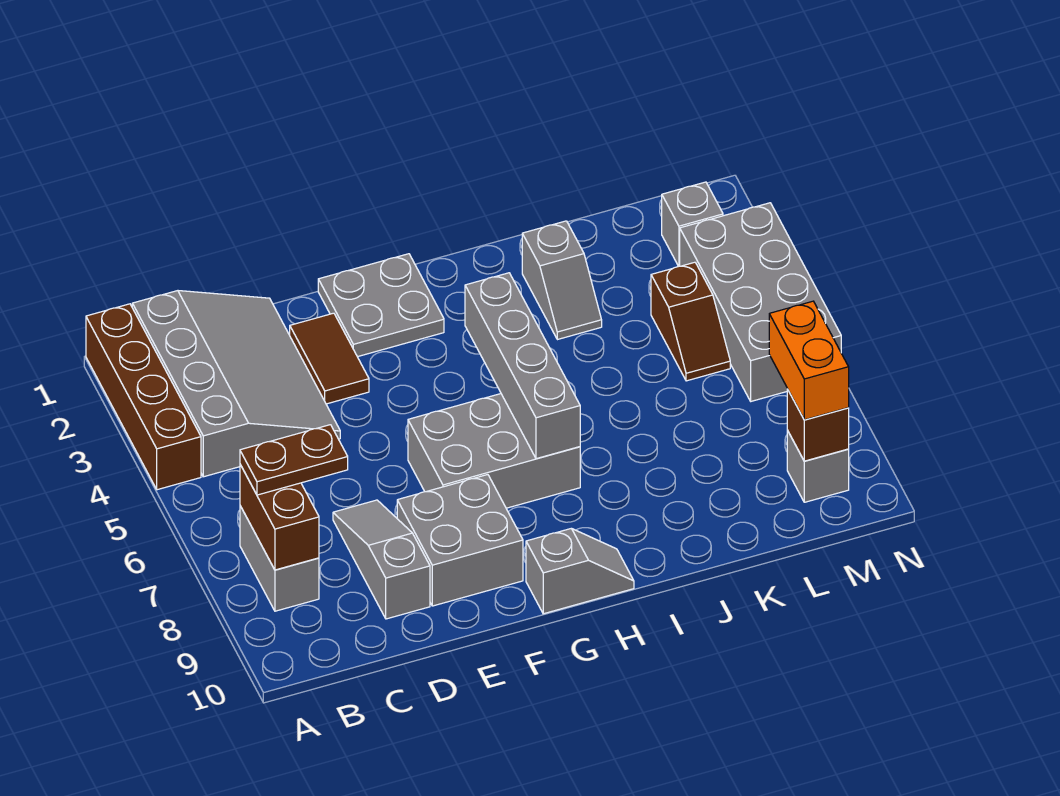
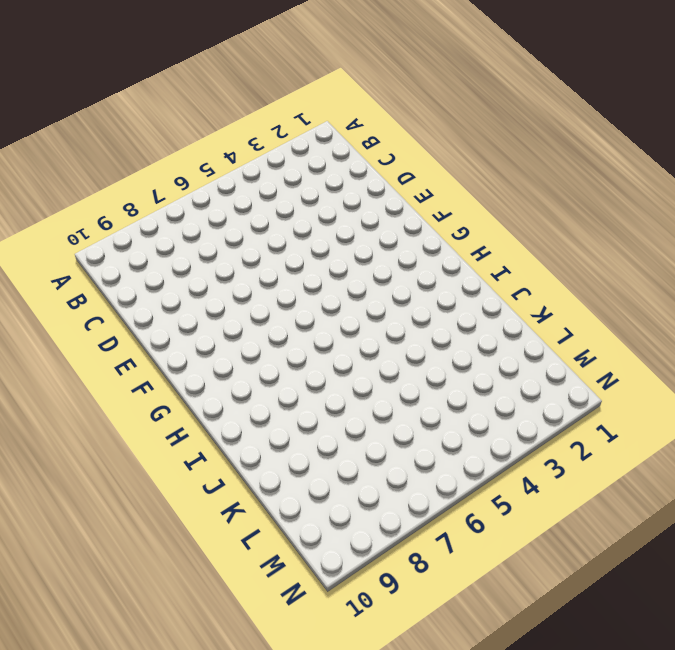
none -> brown brick A1:A4 level 1
none -> grey slope B1:D4 level 1 top B
none -> grey brick B7:B8 level 1

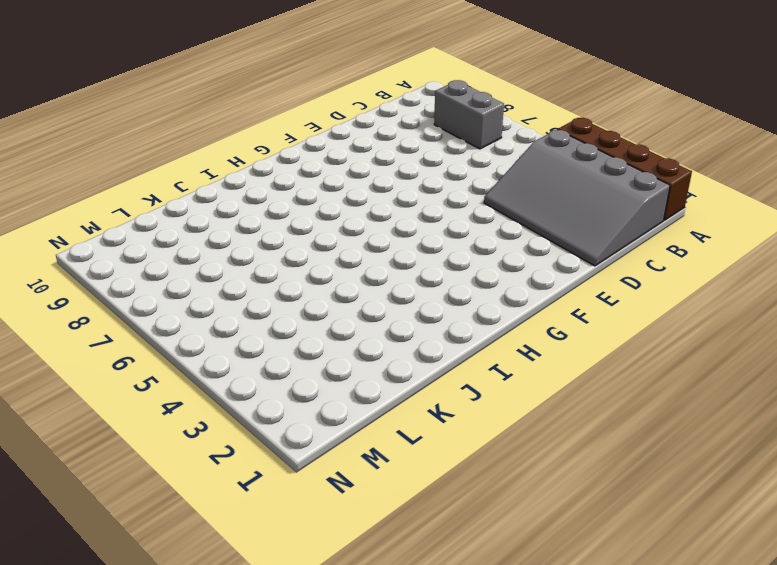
none -> grey slope D7:D9 level 1 top 9
none -> brown tile E2:E3 level 1
none -> grey brick E8:F9 level 1

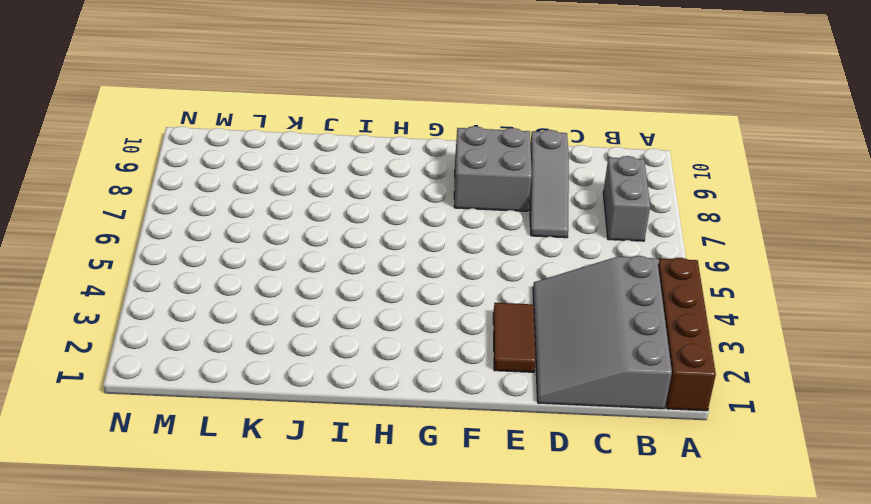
none -> grey plate F1:G2 level 1
none -> grey brick F6:H7 level 1
none -> grey slope G10:H10 level 1 top G

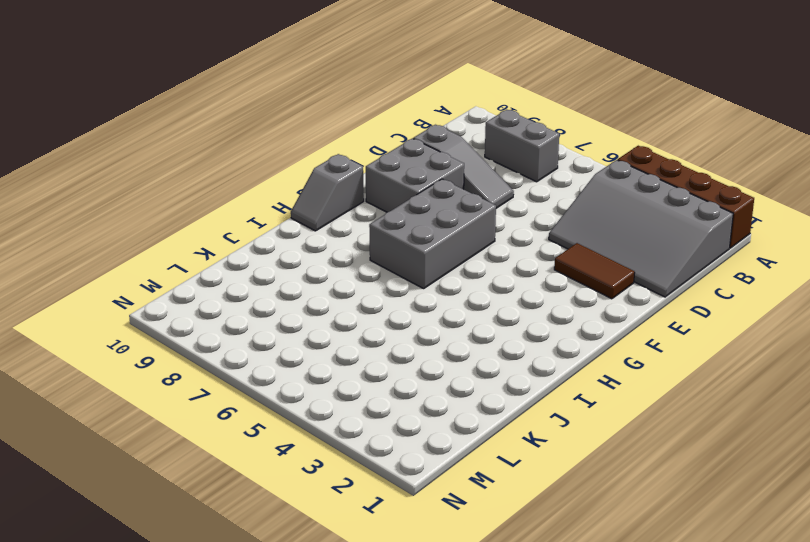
none -> grey plate F1:G2 level 1
none -> grey slope J2:J3 level 1 top 2
none -> brown slope L4:L5 level 1 top 4

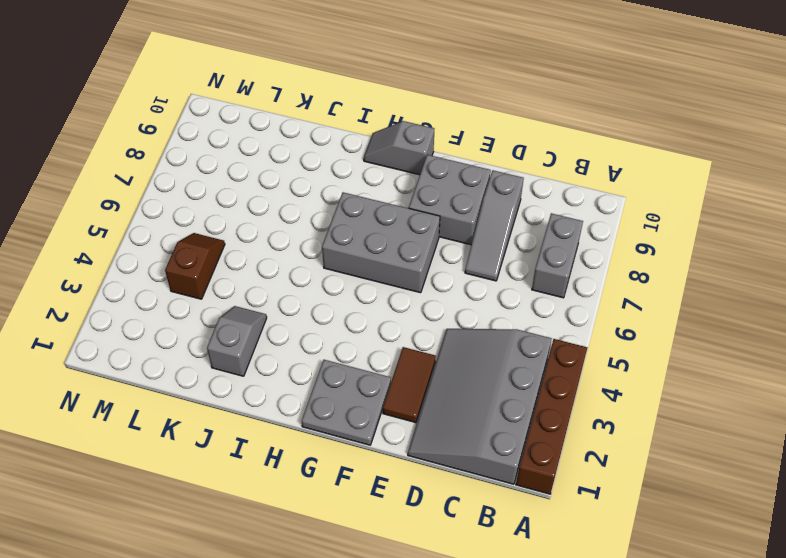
none -> grey brick M2 level 1
none -> grey brick M3:N6 level 1
none -> grey brick M9 level 1

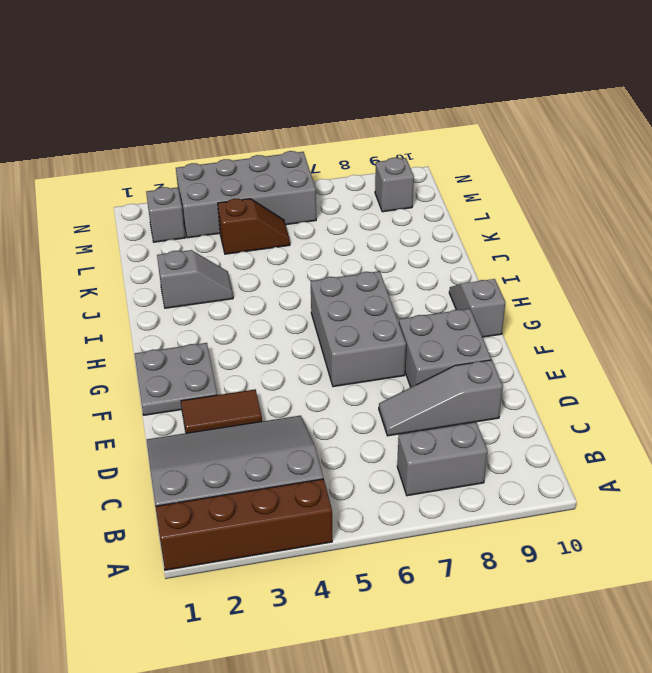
none -> brown brick B7:B8 level 2
none -> grey brick H4:H7 level 2
none -> brown brick M9 level 2

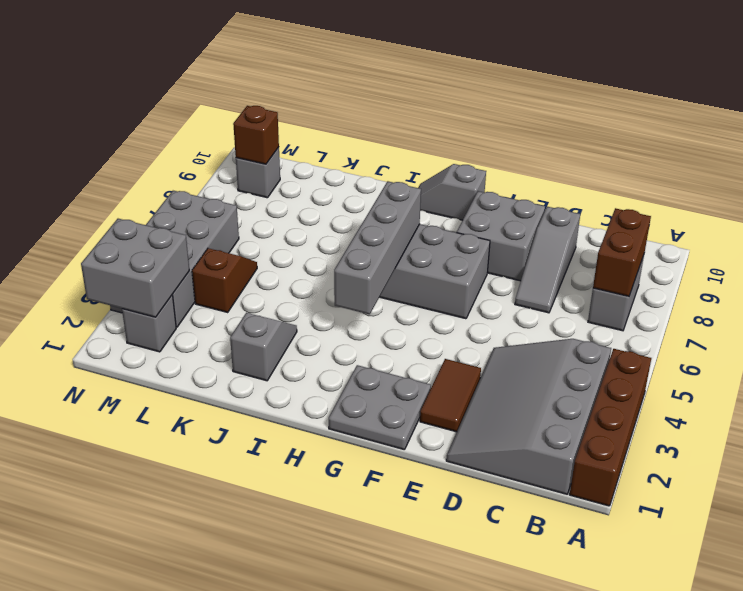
grey brick M2:N3 level 2 -> none
none -> brown plate B7:C7 level 3
none -> orange brick M8:M9 level 3

